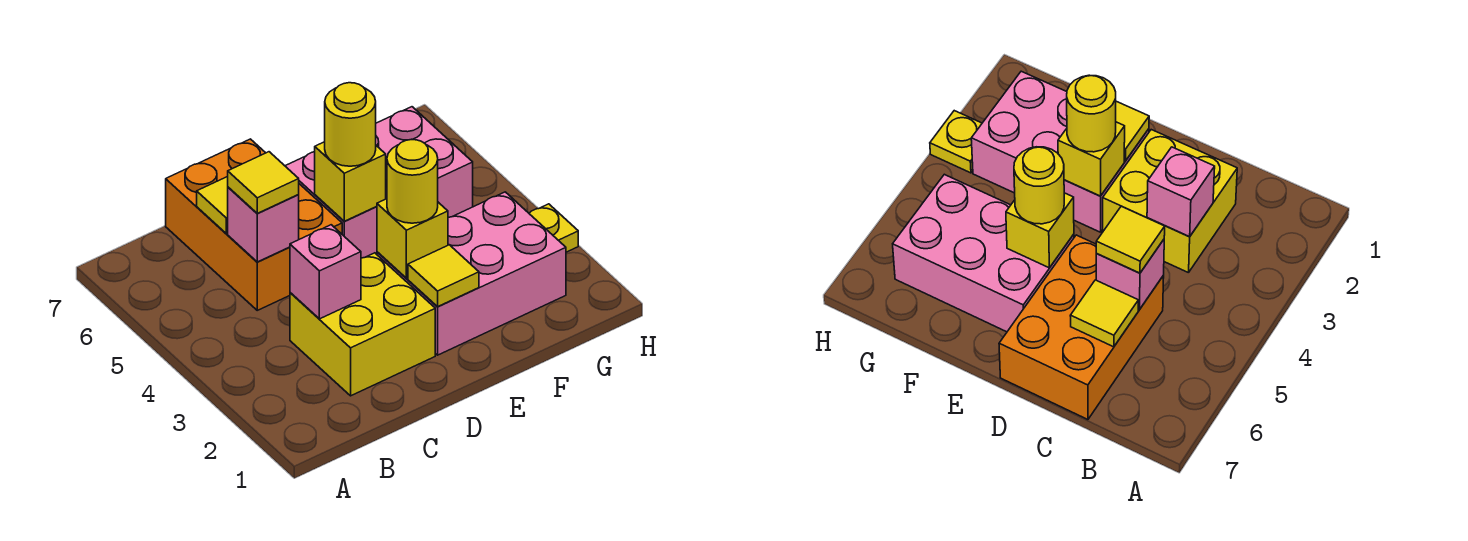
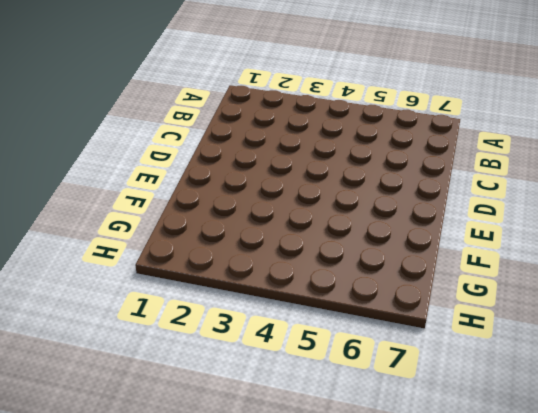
none -> yellow brick C2:D3 level 1
none -> orange brick C5:D7 level 1
none -> pink brick E2:G3 level 1

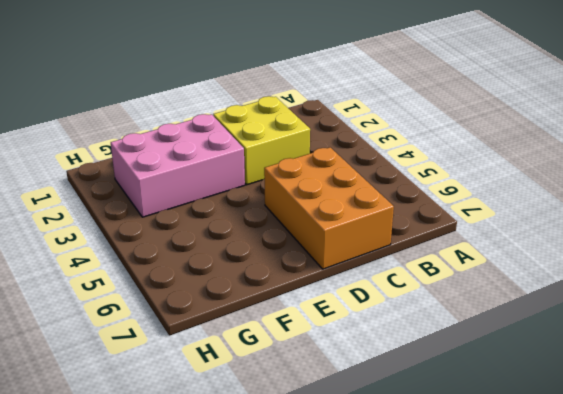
none -> pink brick E5:G6 level 1
none -> yellow plate H3 level 1
none -> pink brick C3 level 2

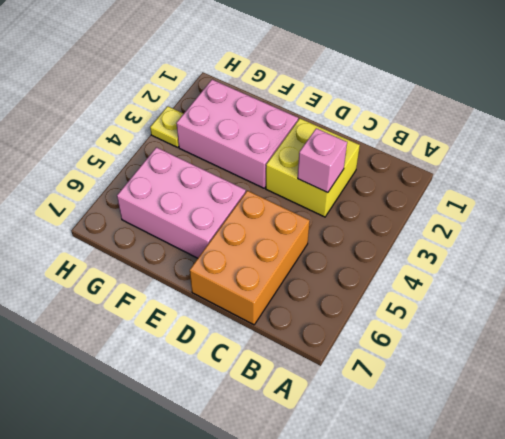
none -> pink brick C5 level 2
none -> yellow tile C6 level 2
none -> yellow tile E2 level 2

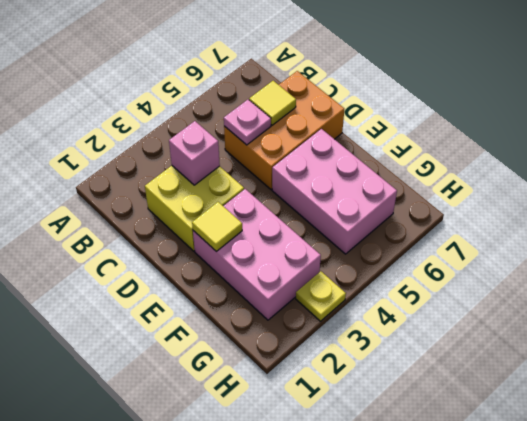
pink plate C5 level 2 -> pink brick C5 level 2
none -> yellow brick E3 level 2
none -> yellow brick E5 level 2
none -> yellow tile C5 level 3

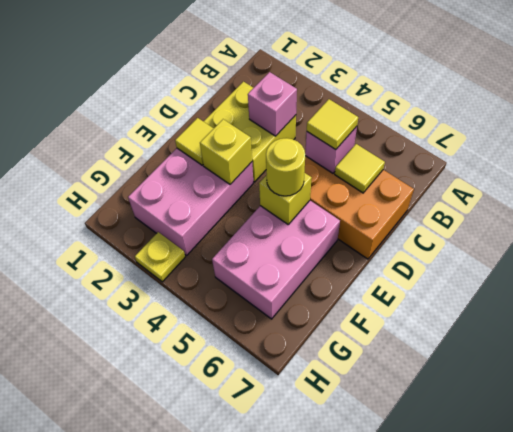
none -> yellow round brick E3 level 3

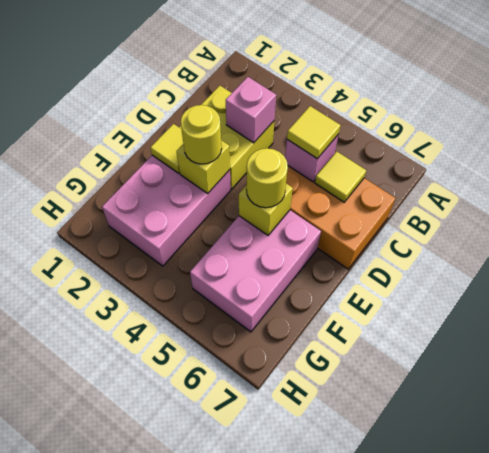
none -> yellow plate H3 level 1

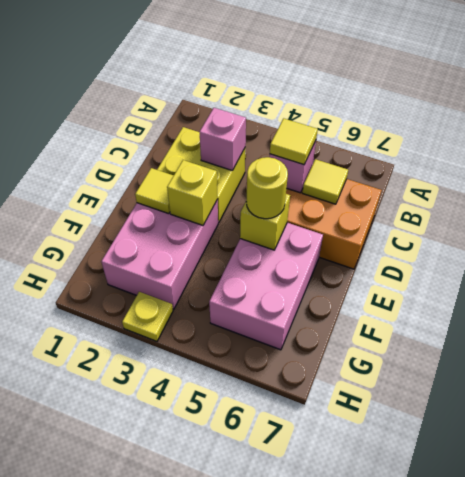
none -> yellow round brick E3 level 3

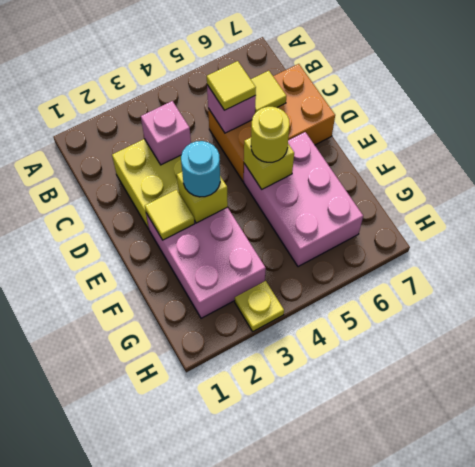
cyan round brick E3 level 3 -> yellow round brick E3 level 3

